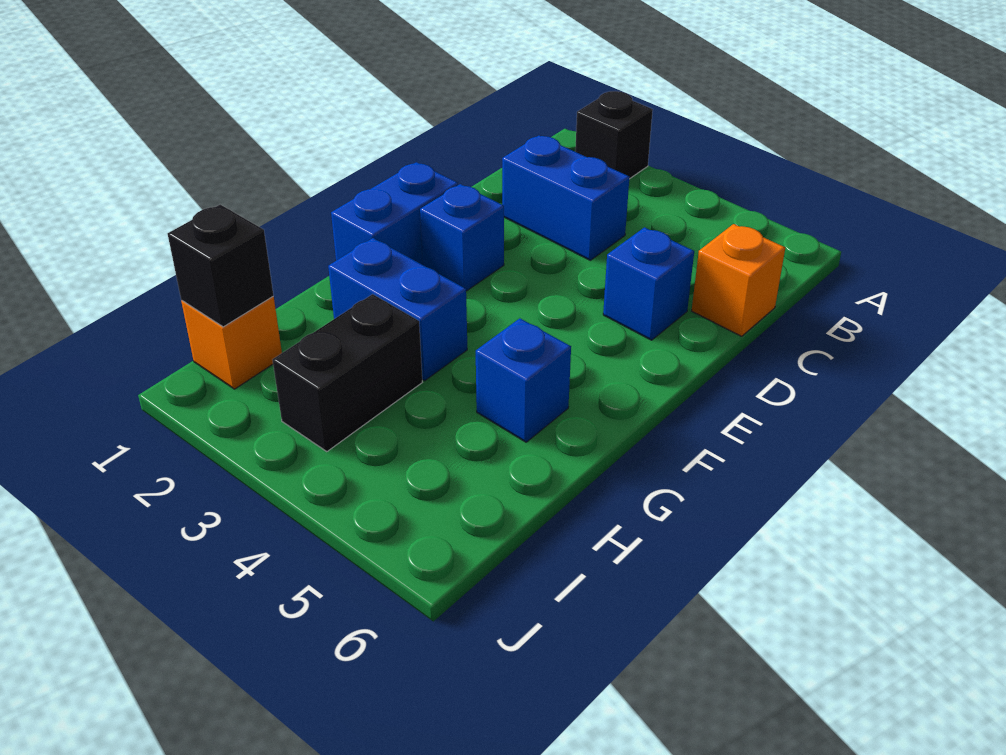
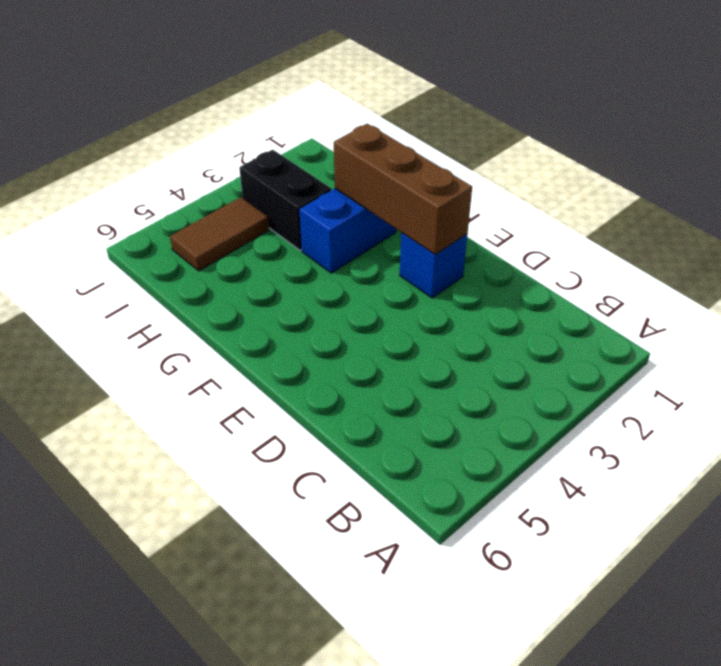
brown brick E2:G2 level 2 -> none
brown tile I4:I5 level 1 -> none
none -> black brick A2 level 1
none -> blue brick C2:C3 level 1

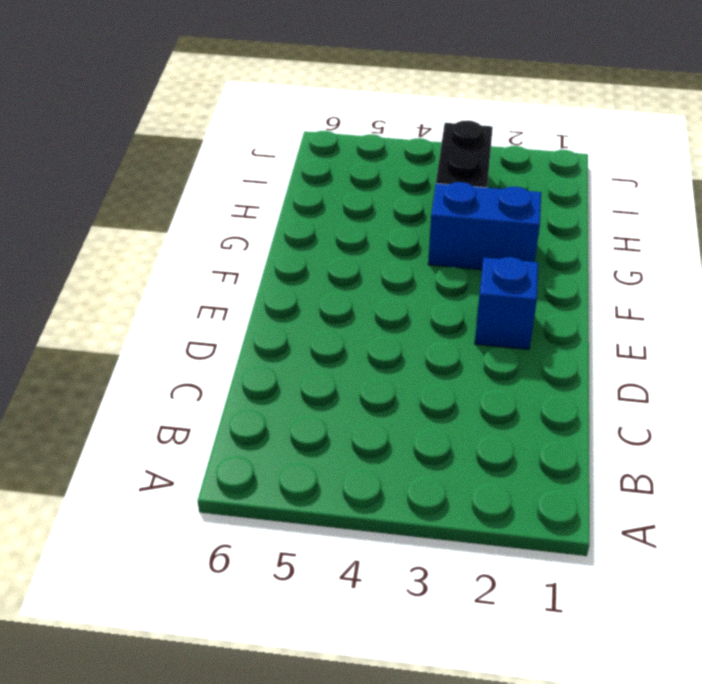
none -> black brick A2 level 1
none -> blue brick C2:C3 level 1

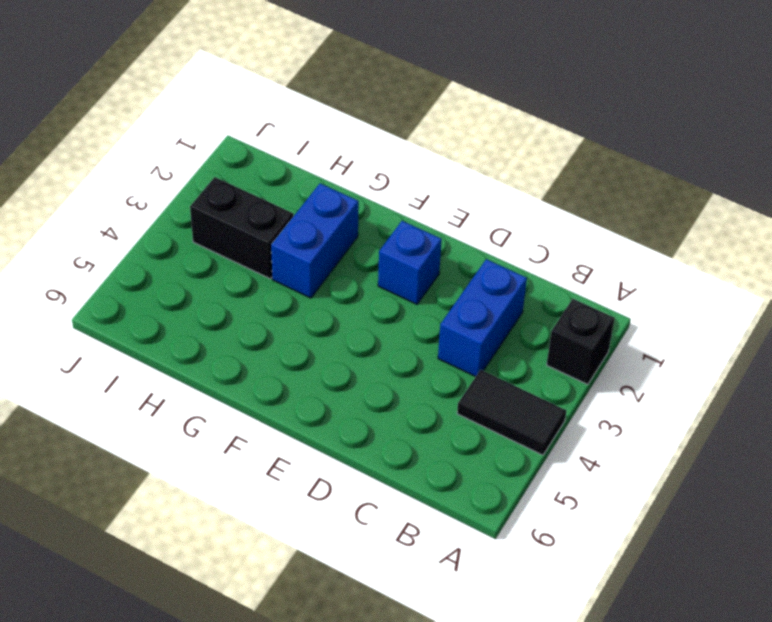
black tile A4:B4 level 1 -> none
none -> orange brick C6 level 1
none -> blue brick D5 level 1

